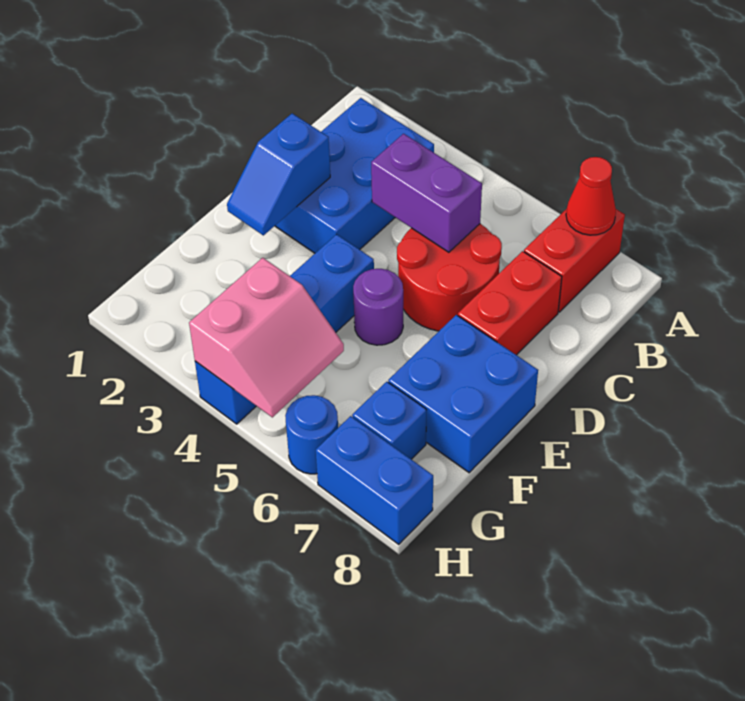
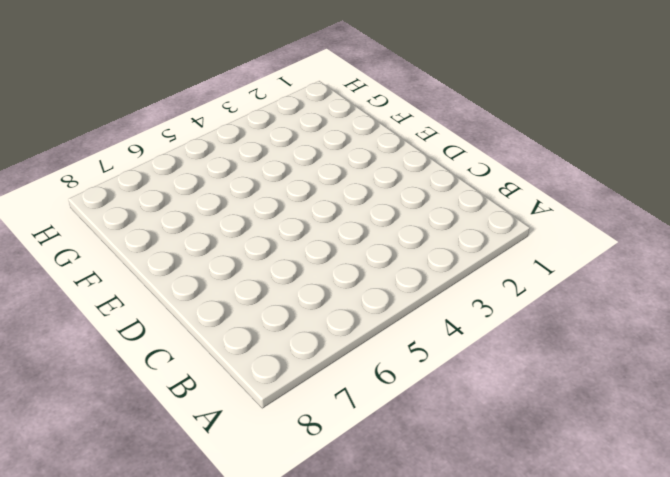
none -> red brick A7:B7 level 1
none -> blue brick B2:D3 level 1
none -> red round brick C5:D6 level 1

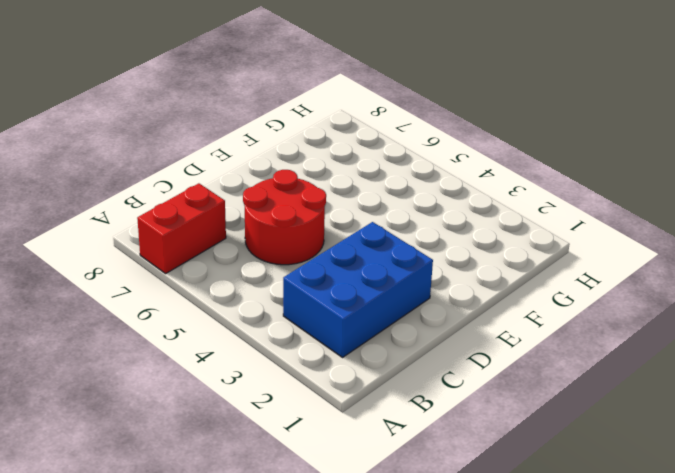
none -> red brick C7:D7 level 1
none -> blue brick E4:H4 level 1
none -> purple round brick E5 level 1

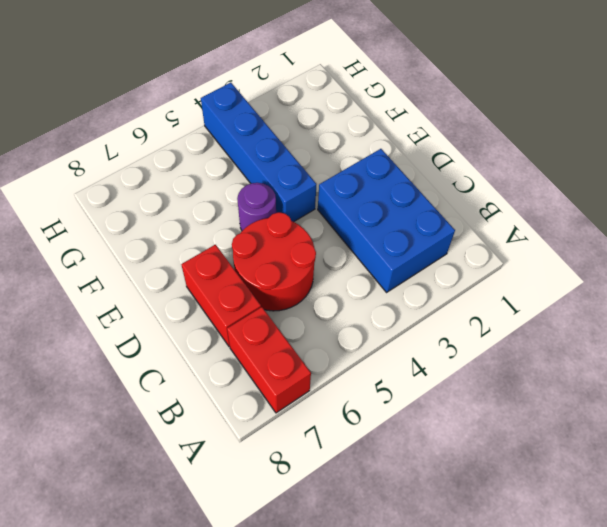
none -> blue brick E7:F8 level 1
none -> blue brick G7 level 1
none -> blue round brick H6 level 1

